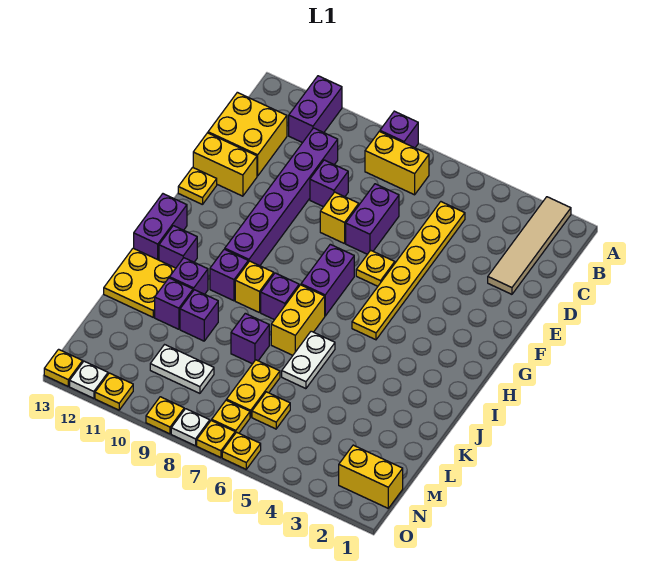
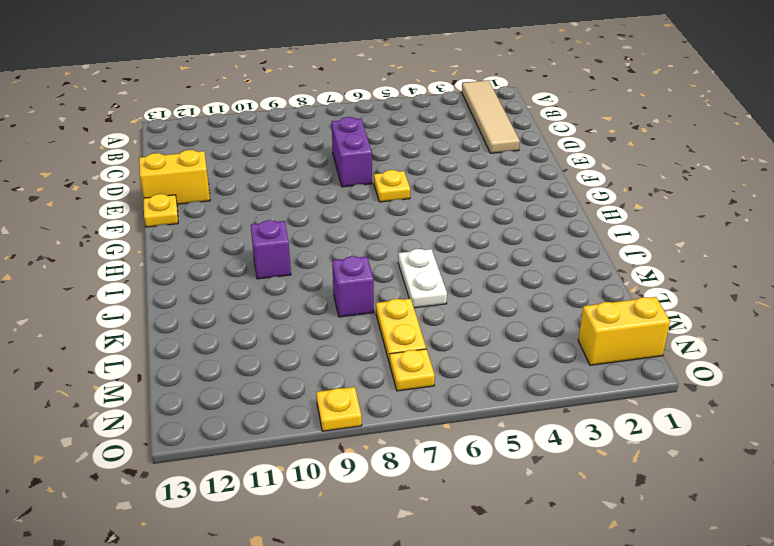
none -> purple brick A8 level 1
none -> purple brick A11:B11 level 1
none -> yellow brick B7:B8 level 1
none -> yellow plate C5:H5 level 1

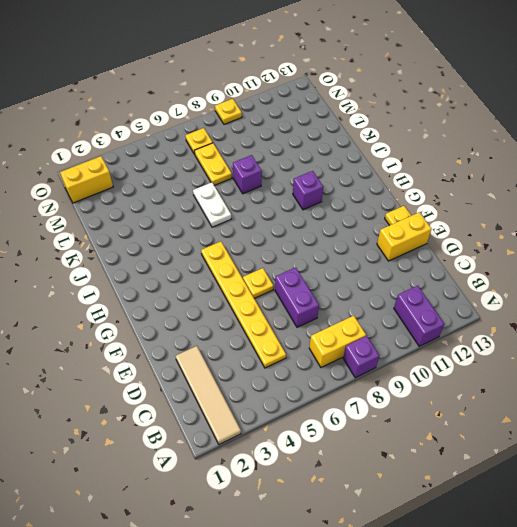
none -> purple brick C10:H10 level 1
none -> yellow brick C12:D13 level 1
none -> purple brick D9 level 1
none -> yellow brick E8 level 1

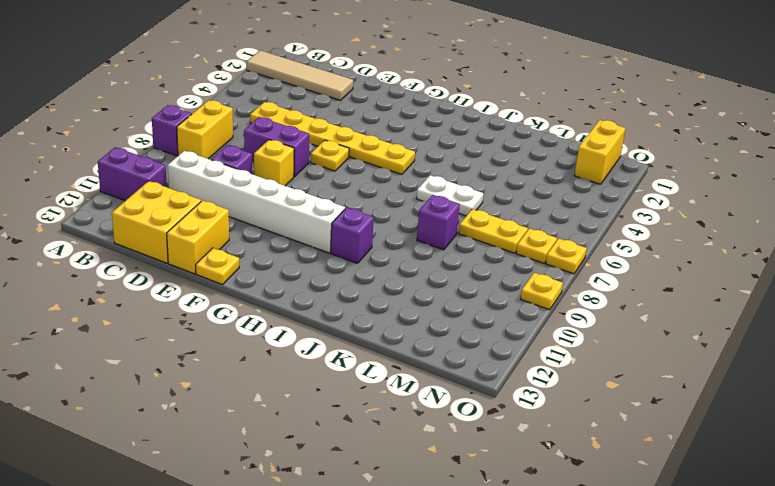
white brick C10:H10 level 1 -> purple brick C10:H10 level 1
none -> purple brick G7:H7 level 1
none -> purple brick H13:I13 level 1
none -> yellow brick I7:J7 level 1
none -> purple brick I8 level 1

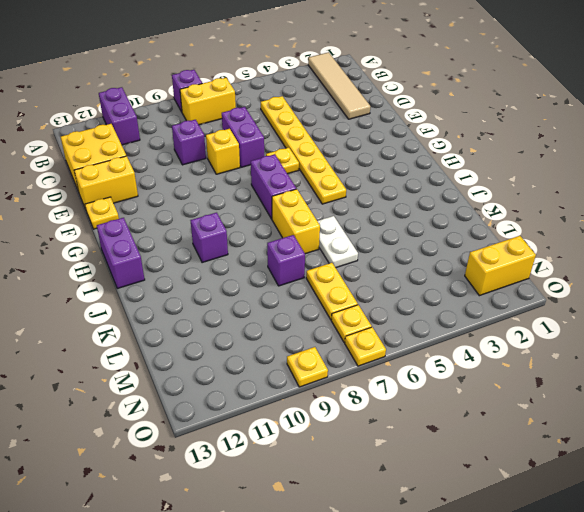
none -> purple brick C10:H10 level 1
none -> purple brick I8 level 1
none -> yellow brick I9 level 1
none -> purple brick I12 level 1

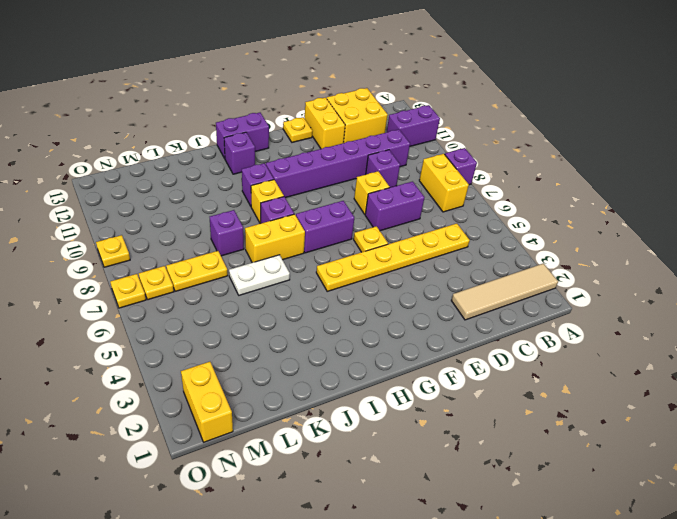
none -> purple brick J11 level 1
none -> yellow plate J12:K13 level 1
none -> purple brick K10 level 1
none -> purple brick K11 level 1

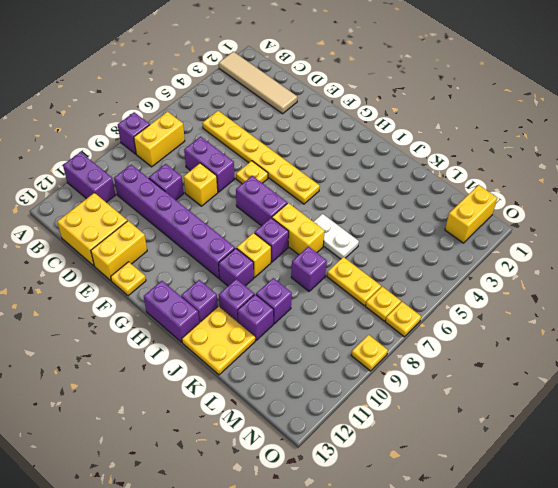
none -> yellow plate M6 level 1
none -> white plate M9:M10 level 1
none -> yellow plate O6 level 1
none -> white plate O8 level 1

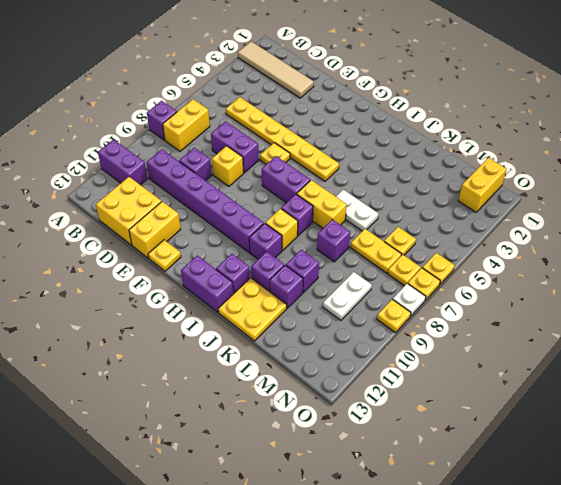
none -> yellow plate O11 level 1
none -> white plate O12 level 1
none -> yellow plate O13 level 1

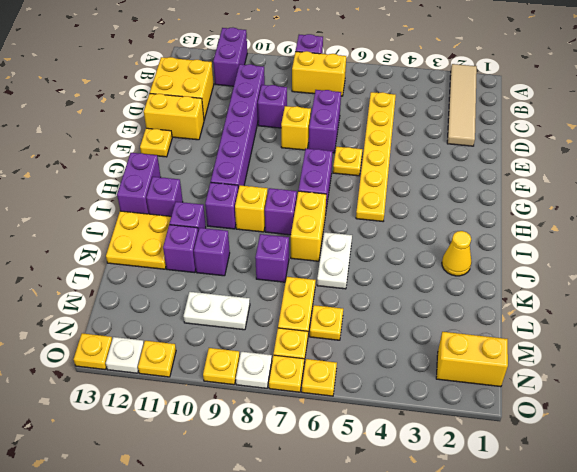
yellow cone J2 level 1 -> none

